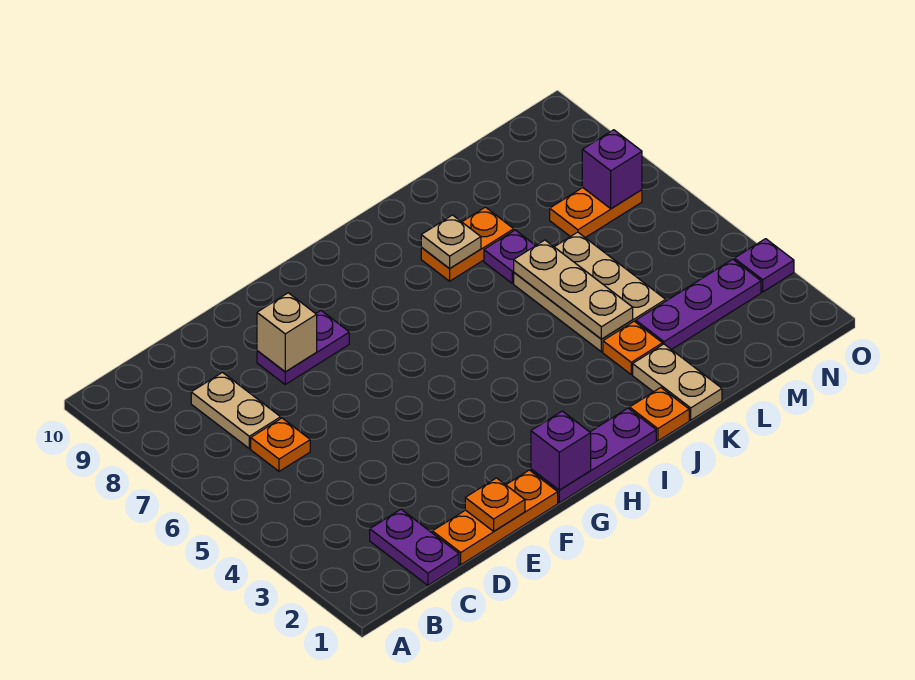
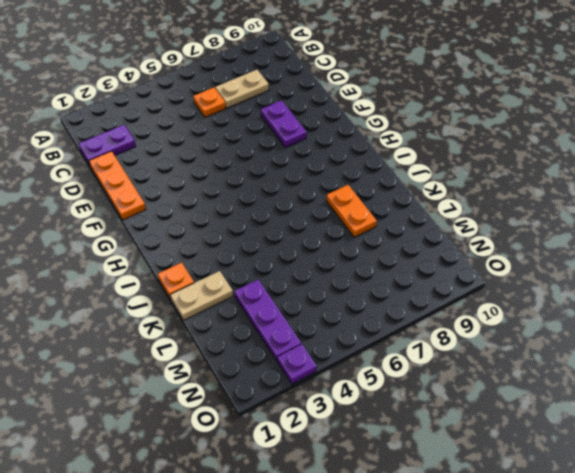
none -> purple plate G1:I1 level 1
none -> orange plate K3 level 1
none -> tan plate K4:L6 level 1

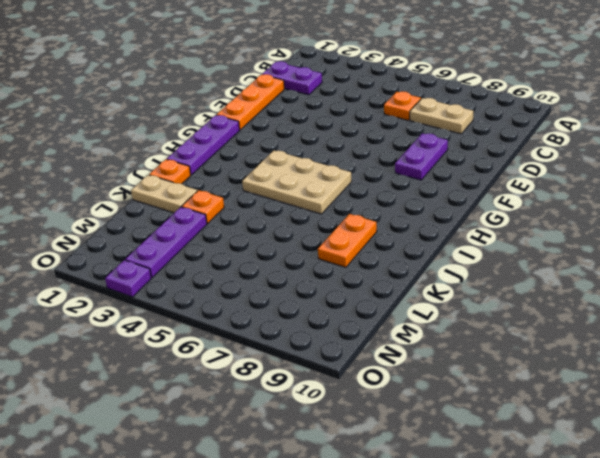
tan plate H4:I6 level 1 -> tan plate K4:L6 level 1
none -> purple plate K7 level 1
none -> orange plate M7:N7 level 1
none -> orange plate E1 level 2

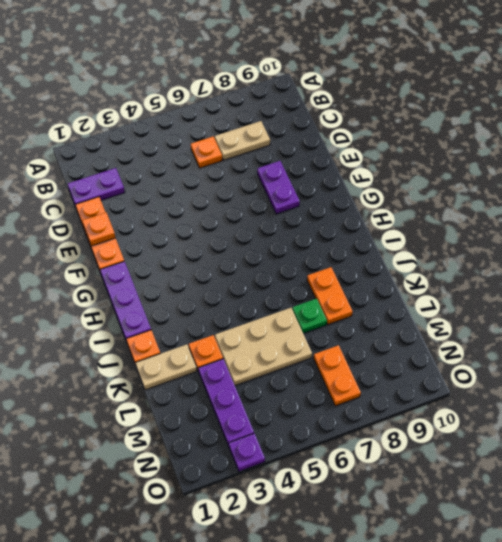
green plate K7 level 1 -> purple plate K7 level 1
none -> tan brick E8 level 2
none -> purple brick G1 level 2
none -> tan plate J8 level 2

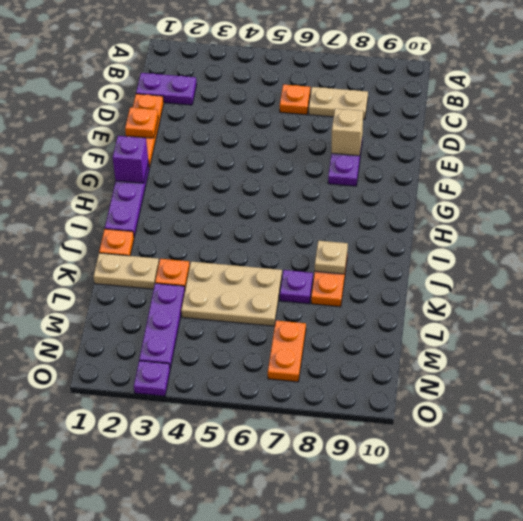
none -> tan plate K4:K6 level 2
none -> purple brick N7 level 2

